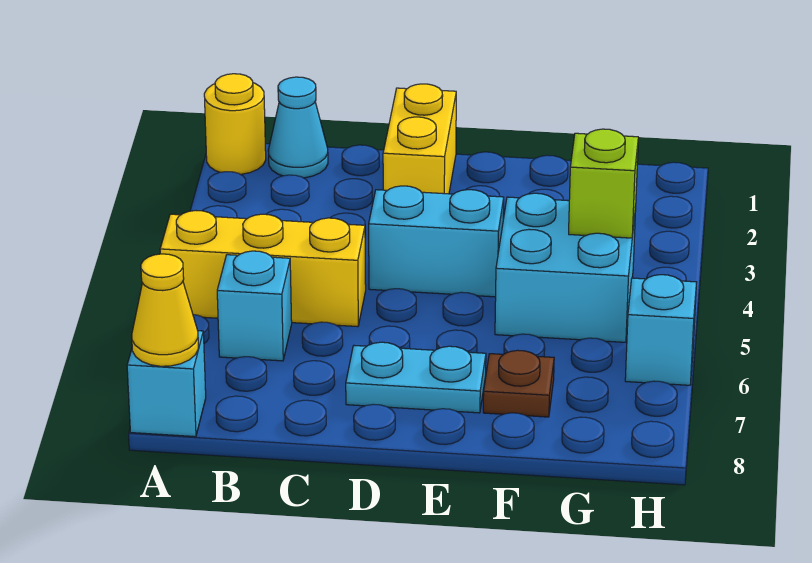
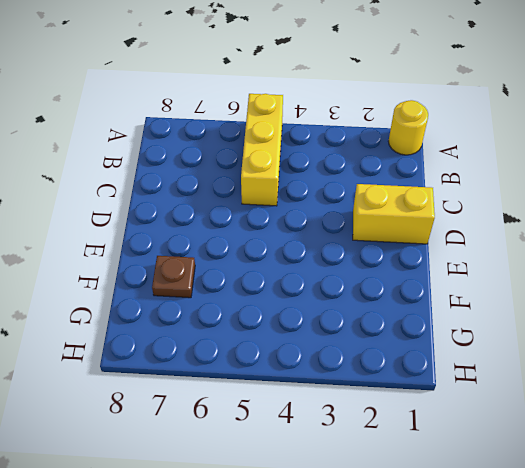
none -> cyan brick A8 level 1
none -> cyan cone B1 level 1
none -> cyan brick B6 level 1

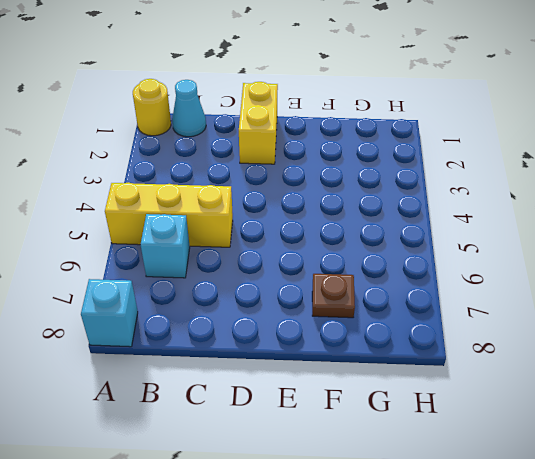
none -> cyan brick D4:E4 level 1
none -> cyan plate D7:E7 level 1
none -> cyan brick F4:G5 level 1

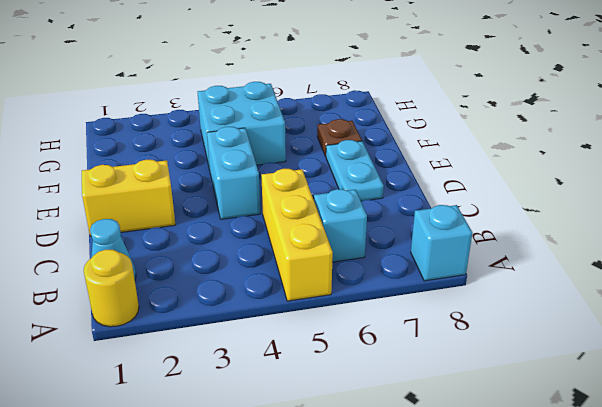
none -> cyan brick H6 level 1
none -> yellow cone A8 level 2
none -> lime brick G4 level 2

